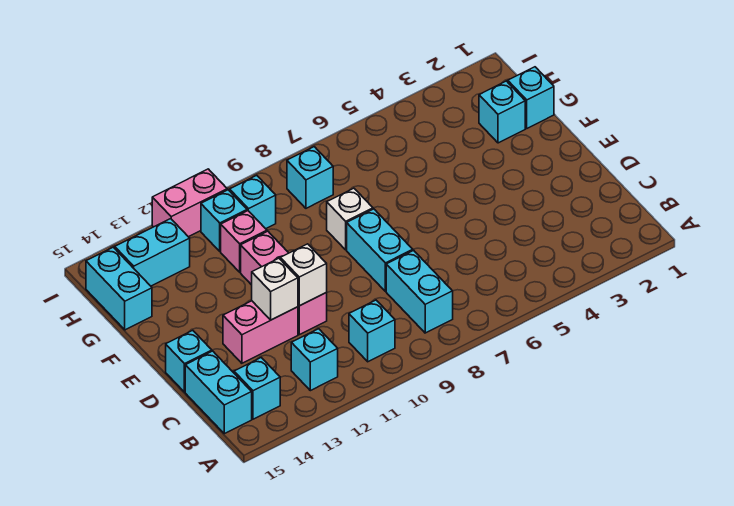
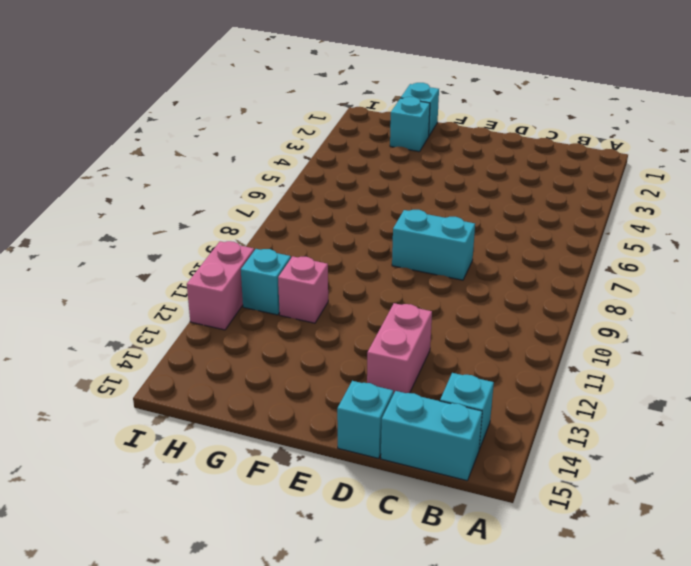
none -> cyan brick B8:C8 level 1
none -> cyan brick B10 level 1
none -> cyan brick B12 level 1

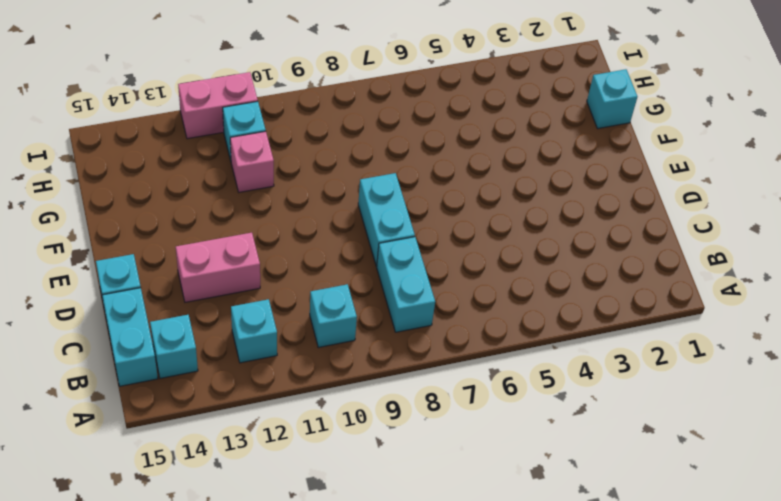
none -> pink brick D11:F11 level 1
none -> white brick F8 level 1
none -> cyan brick G2 level 1

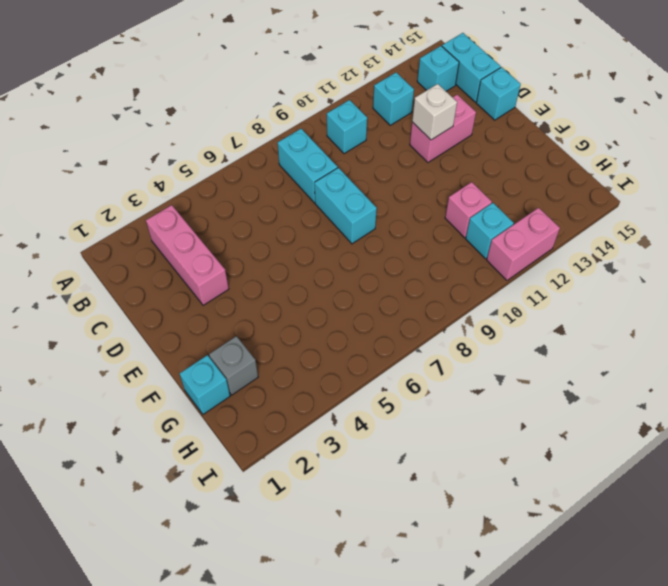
pink brick B3:D3 level 1 -> pink brick D11:F11 level 1
grey brick G2 level 1 -> cyan brick G2 level 1
none -> white brick F8 level 1
none -> cyan brick G15:H15 level 1
none -> cyan brick H8 level 1

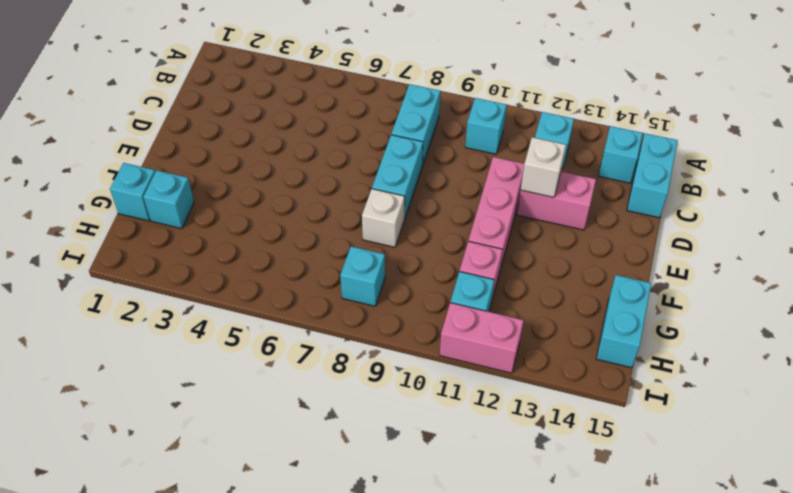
none -> cyan brick D15 level 1
none -> cyan brick H10 level 1
none -> cyan brick H13:H14 level 1

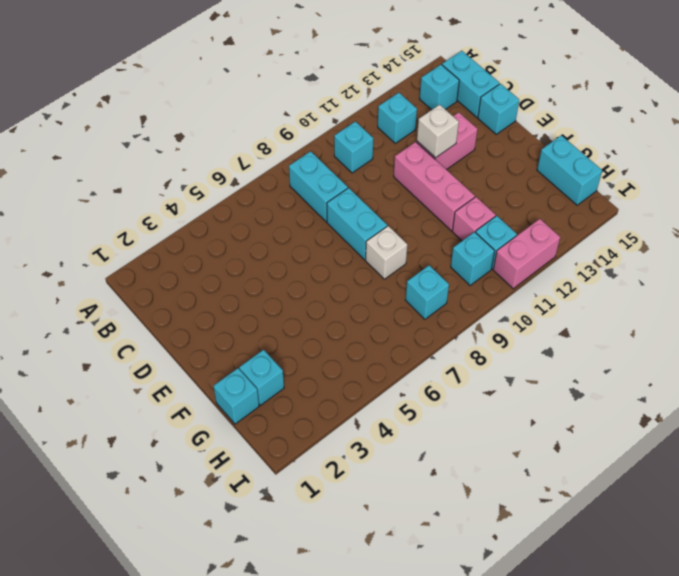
none -> cyan brick H13:H14 level 1
none -> white brick D11 level 2

